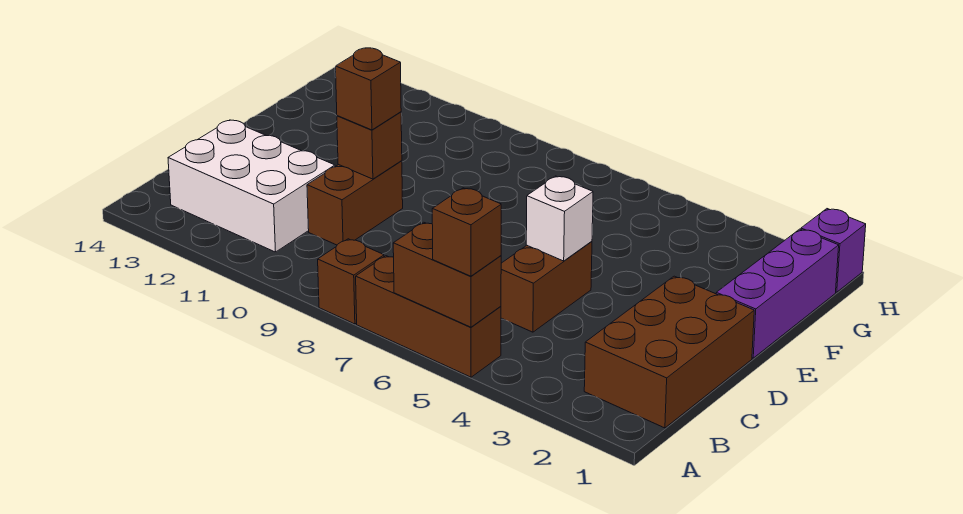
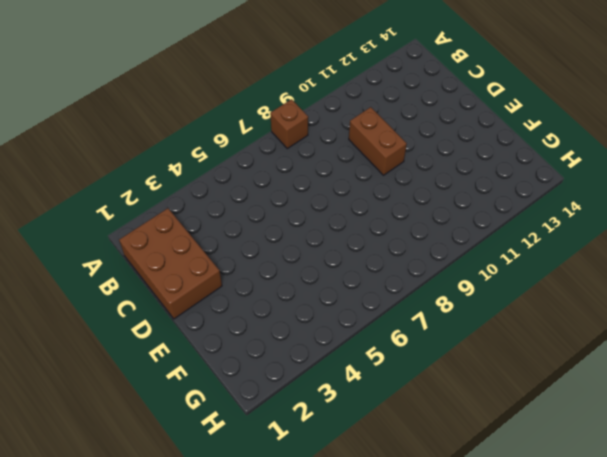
none -> brown brick A5:A7 level 1
none -> white brick B11:C13 level 1
none -> brown brick C5:D5 level 1

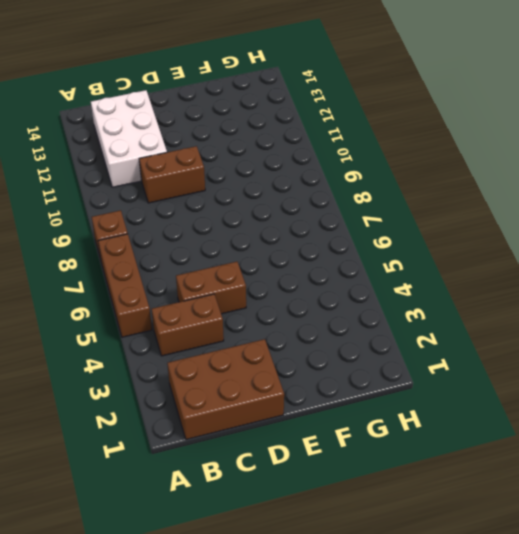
brown brick B4:C4 level 1 -> brown brick A5:A6 level 2
none -> purple brick E1:G1 level 1
none -> purple brick H1 level 1
none -> white brick D5 level 2

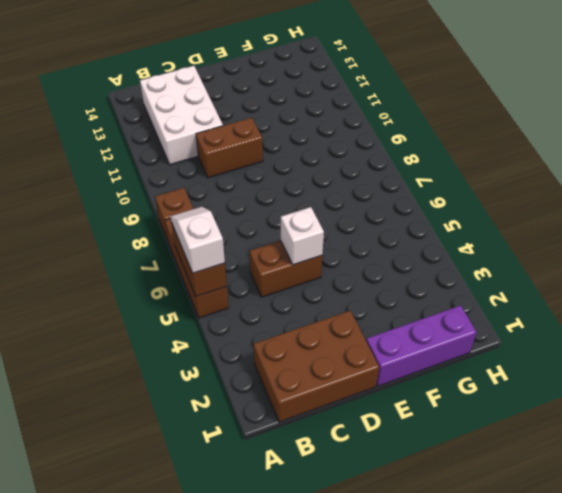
white slope A5:A6 level 3 top 5 -> brown brick A5 level 3
none -> purple brick H1 level 1
none -> brown brick D10 level 2
none -> brown brick D10 level 3

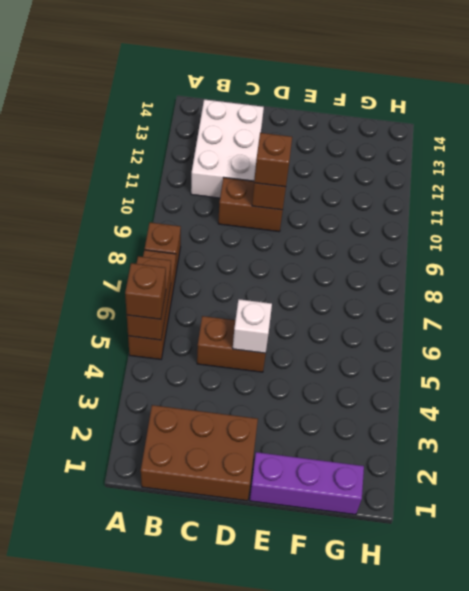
none -> purple brick H1 level 1

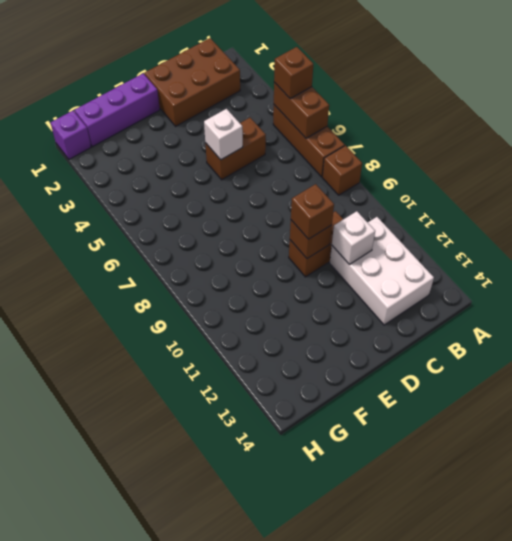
white brick C11 level 2 -> none

